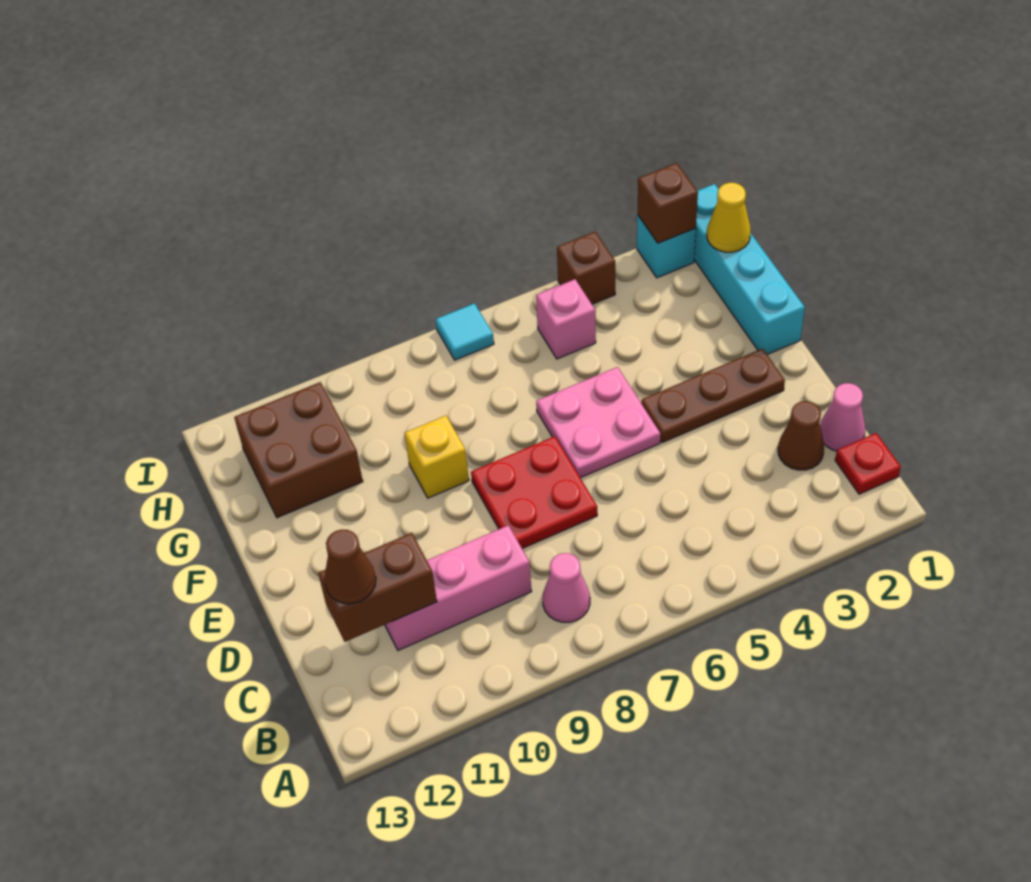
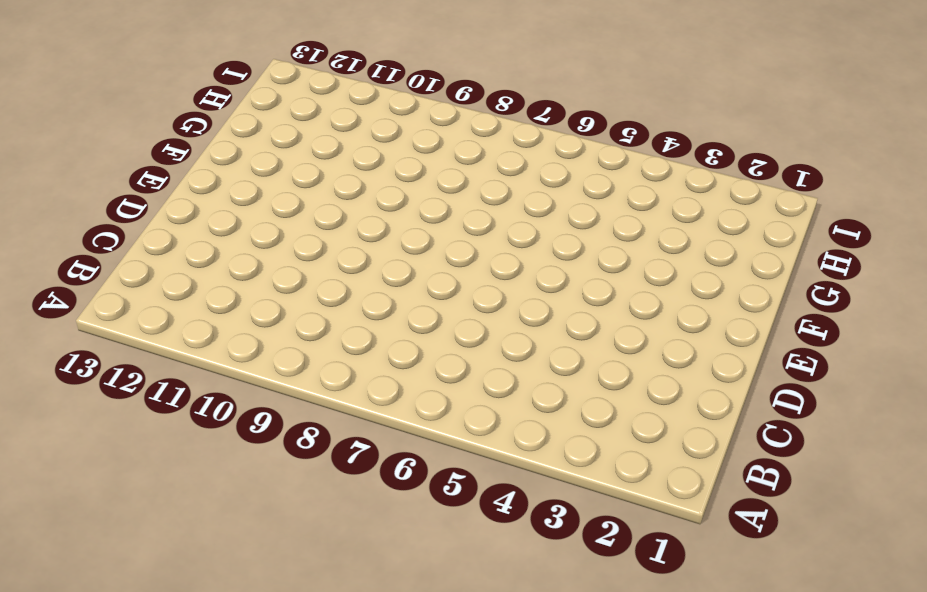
none -> red plate B1 level 1
none -> pink cone B8 level 1
none -> pink cone C1 level 1

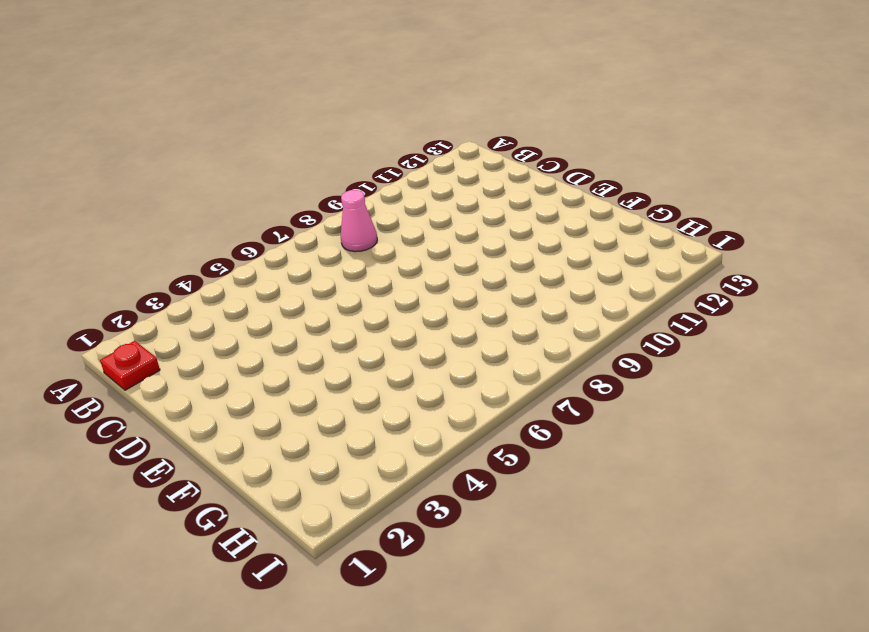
none -> pink cone C1 level 1
none -> brown cone C2 level 1
none -> pink brick C9:C11 level 1

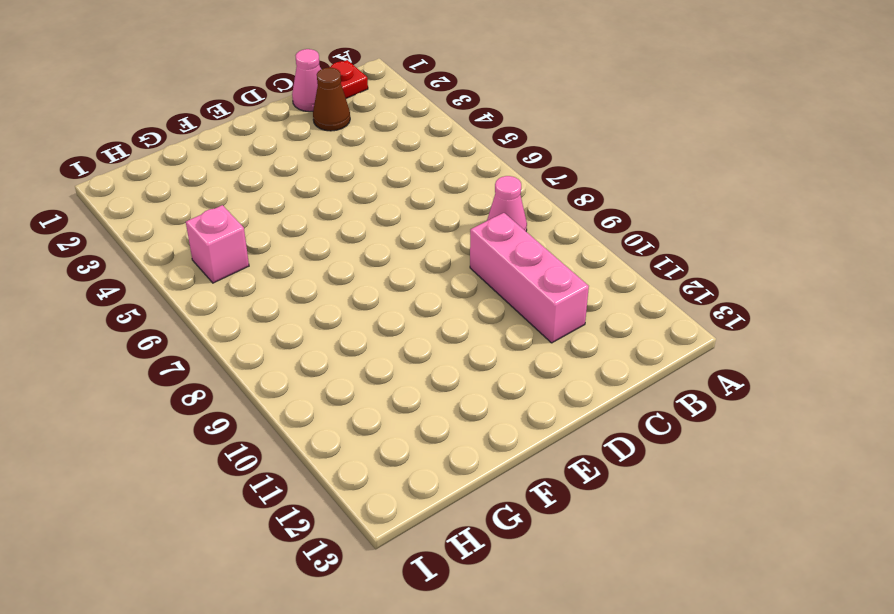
none -> red plate D7:E8 level 1
none -> brown plate E2:E4 level 1
none -> pink plate E5:F6 level 1

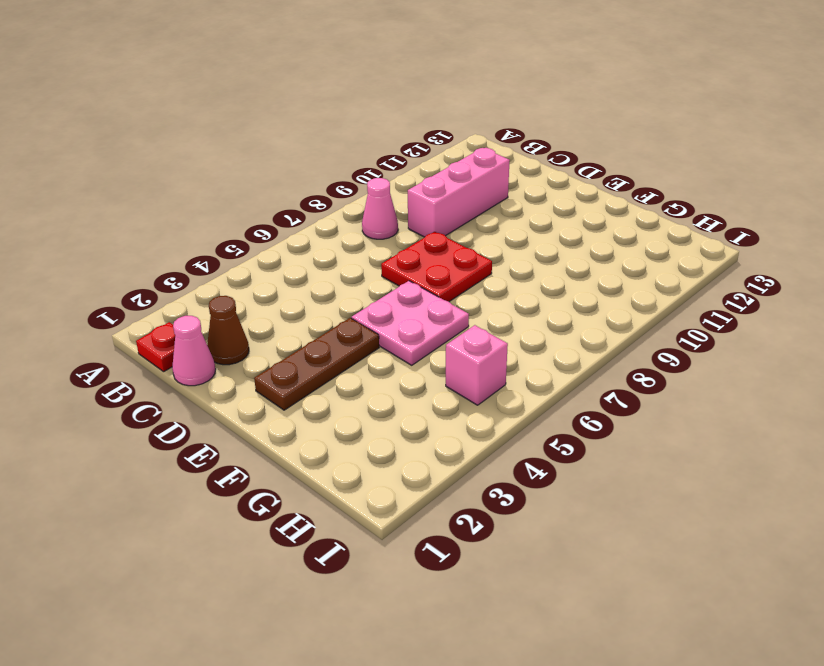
none -> cyan brick F1:I1 level 1
none -> yellow brick F9 level 1
none -> brown brick G11:H12 level 1

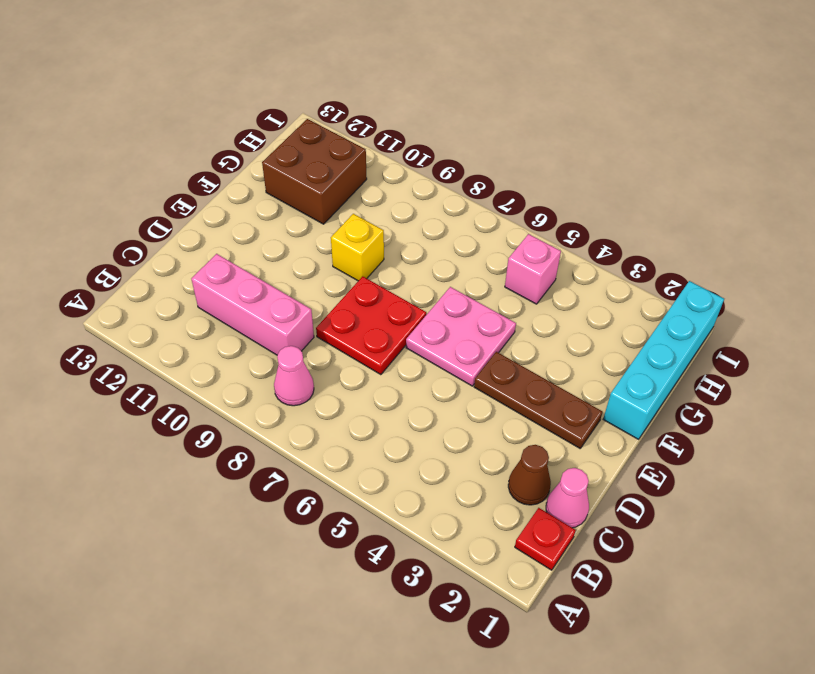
none -> cyan brick I2 level 1
none -> brown brick I4 level 1
none -> cyan tile I7 level 1

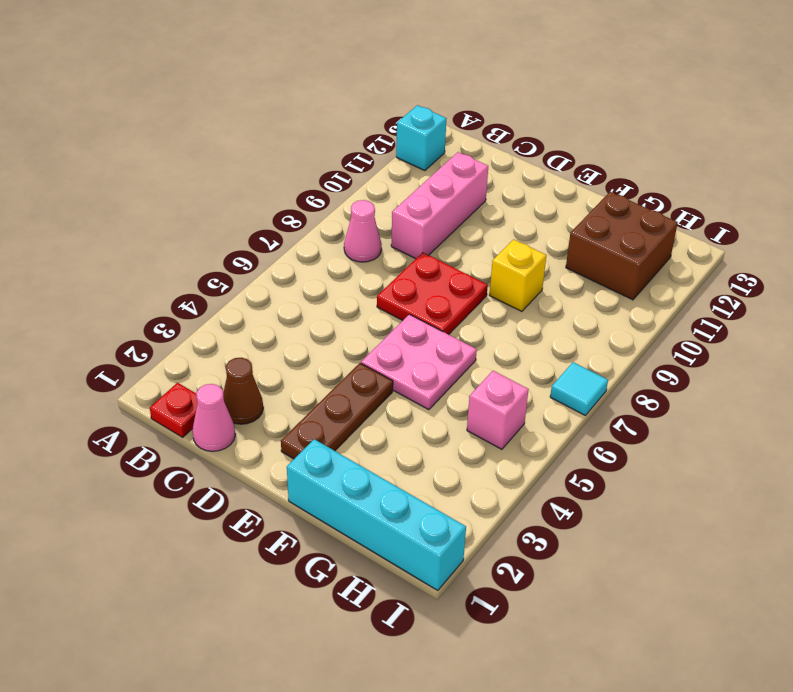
cyan brick A12 level 1 -> cyan brick I2 level 1
none -> brown brick I4 level 1
none -> brown brick C11:C12 level 2
none -> yellow cone H1 level 2

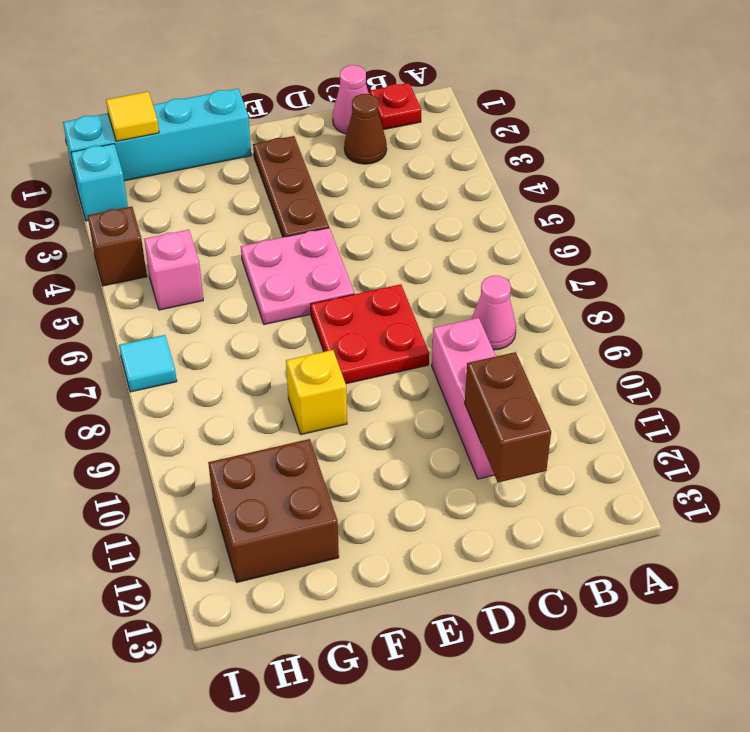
yellow tile H1 level 2 -> yellow cone H1 level 2
none -> brown brick I2 level 2
none -> brown cone C12 level 3

